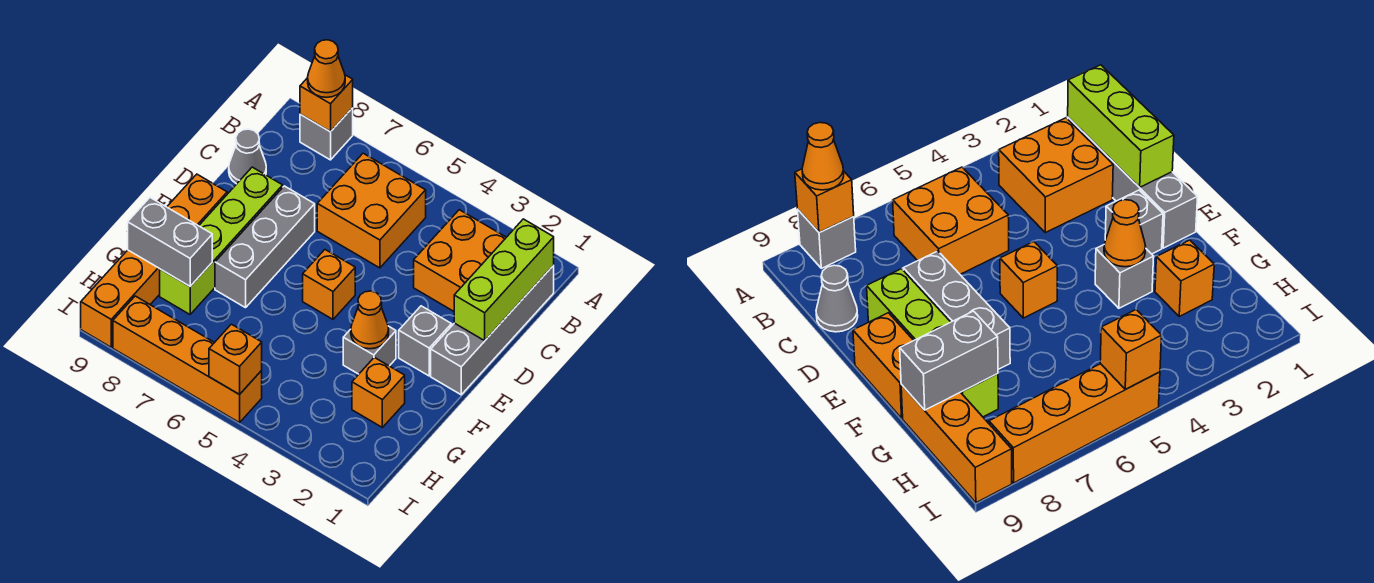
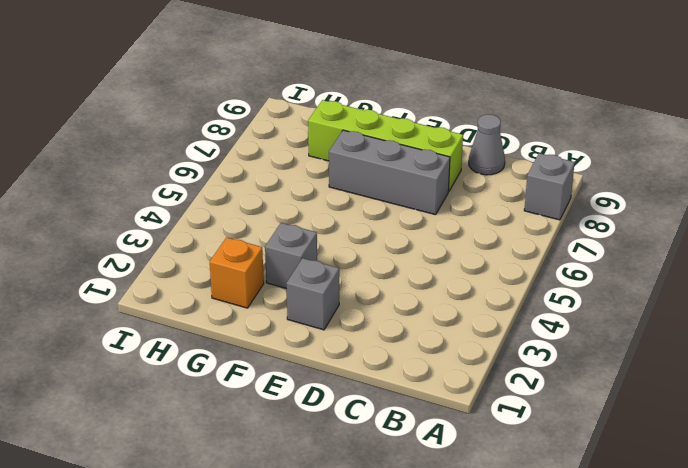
none -> grey brick B1:E1 level 1
none -> orange brick B2:C3 level 1
none -> orange brick B5:C6 level 1

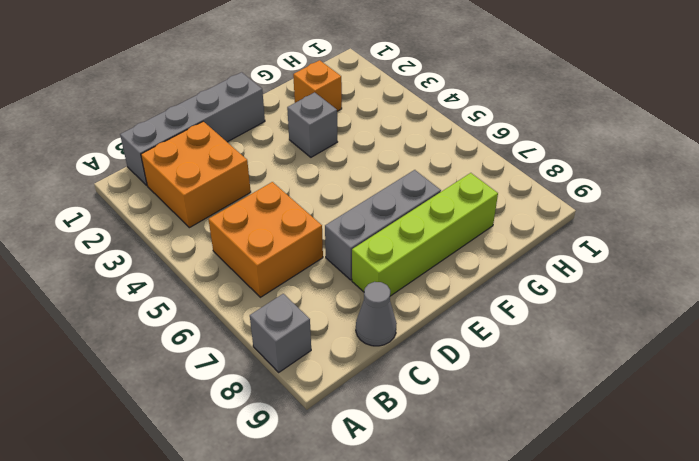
none -> grey brick E2 level 1
none -> orange brick E5 level 1
none -> orange brick E9:F9 level 1

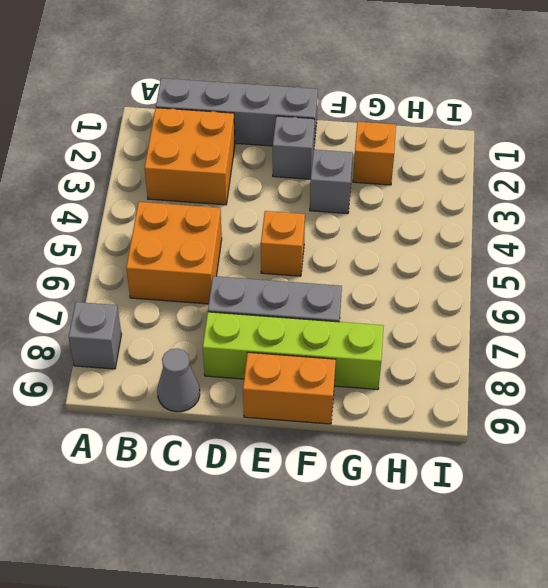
none -> orange brick G9:I9 level 1
none -> orange brick I5:I8 level 1
none -> orange brick A8 level 2

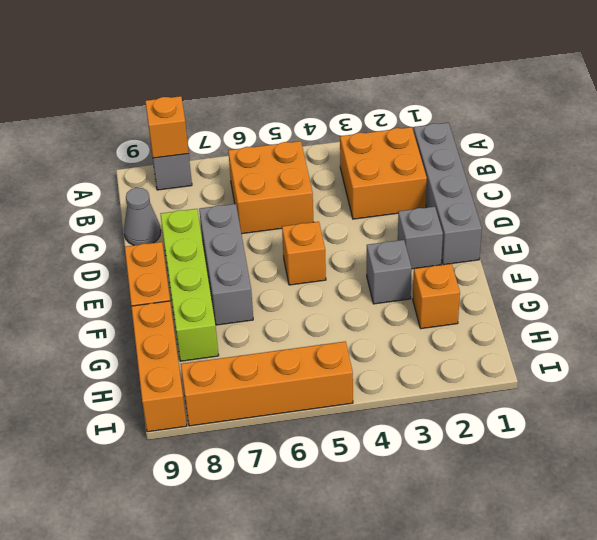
none -> lime brick B1:D1 level 2
none -> orange cone F3 level 2
none -> grey brick G8:G9 level 2

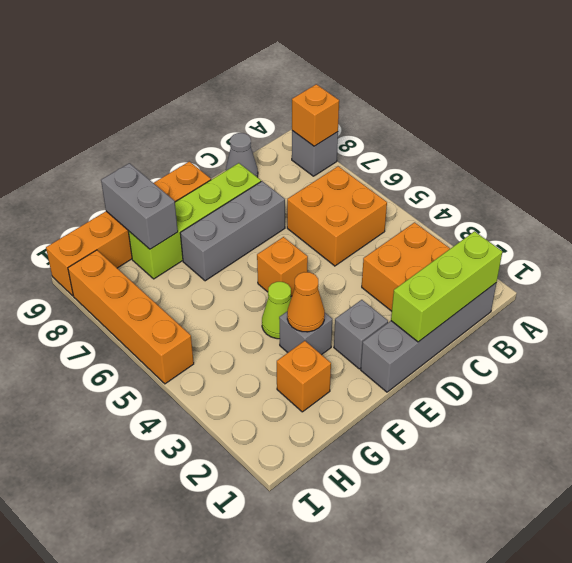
lime cone F4 level 1 -> none
none -> orange brick I5 level 2
none -> orange cone A8 level 3

